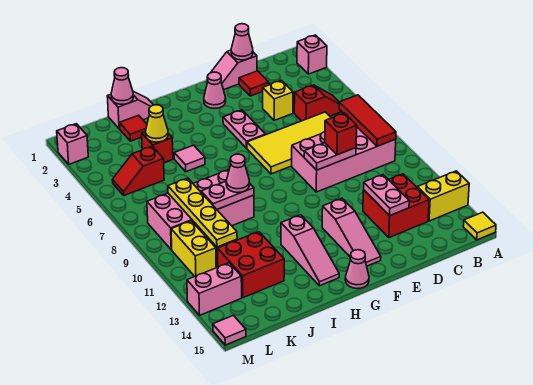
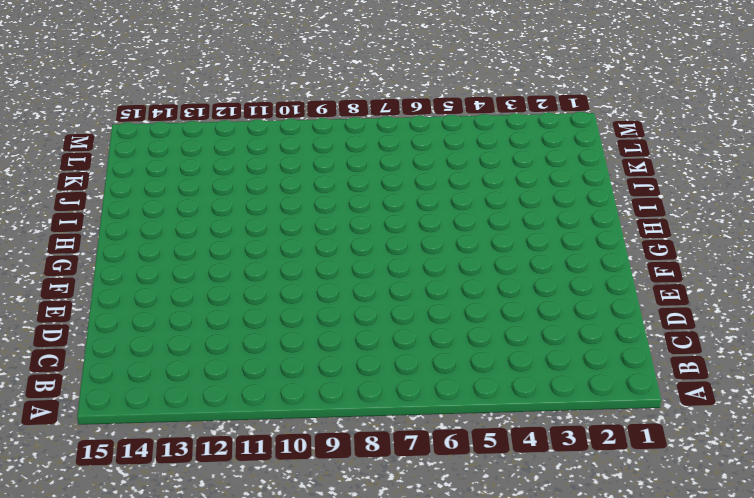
none -> pink brick A2 level 1
none -> yellow brick A13:B13 level 1
none -> yellow tile A15 level 1
none -> red slope B5:C5 level 1 top C

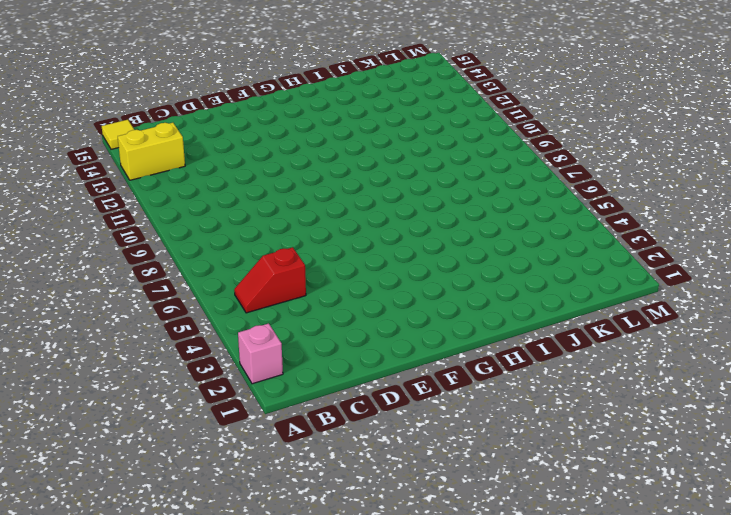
none -> pink brick B8:E9 level 1
none -> yellow tile C6:F7 level 1
none -> red brick C12:D13 level 1
none -> pink slope D1:E1 level 1 top D

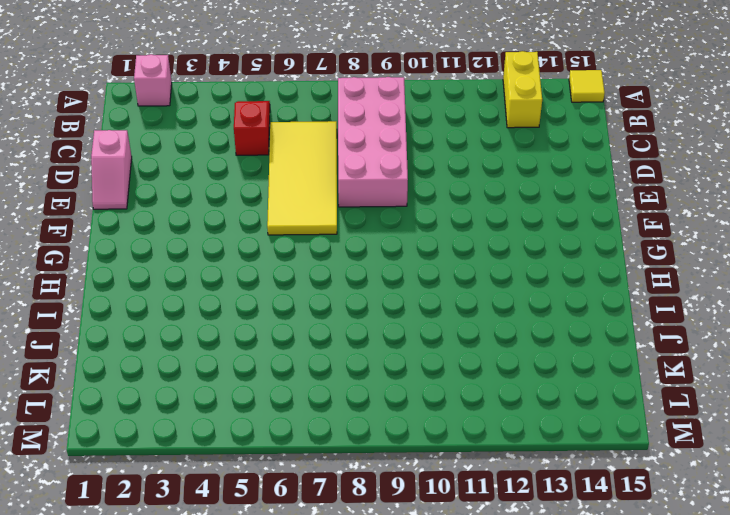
none -> red brick C12:D13 level 1
none -> red tile D2 level 1
none -> yellow brick D4 level 1
none -> pink cone F2 level 1

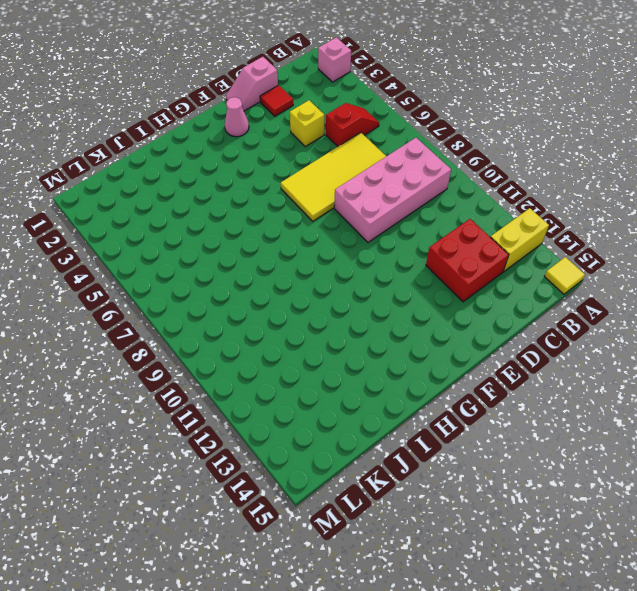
none -> pink plate F4:F5 level 1
none -> pink slope F12:F14 level 1 top 12
none -> pink cone G15 level 1
none -> pink slope H12:H14 level 1 top 12

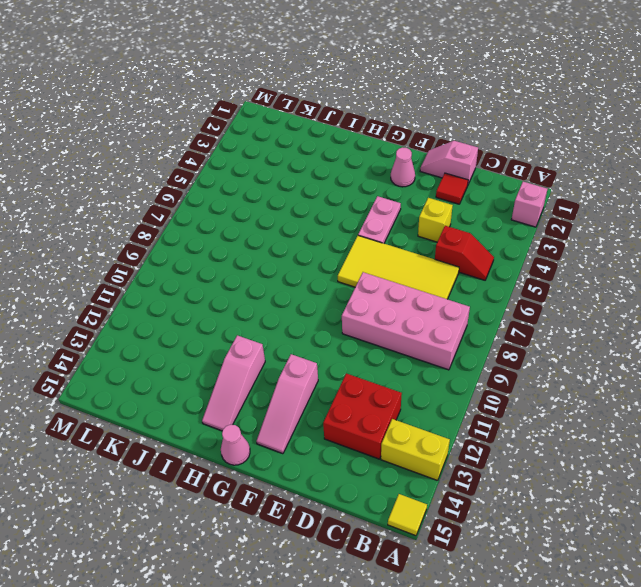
none -> pink slope I1:J1 level 1 top J
none -> pink tile I5 level 1
none -> pink brick I8:L9 level 1
none -> red tile J2 level 1

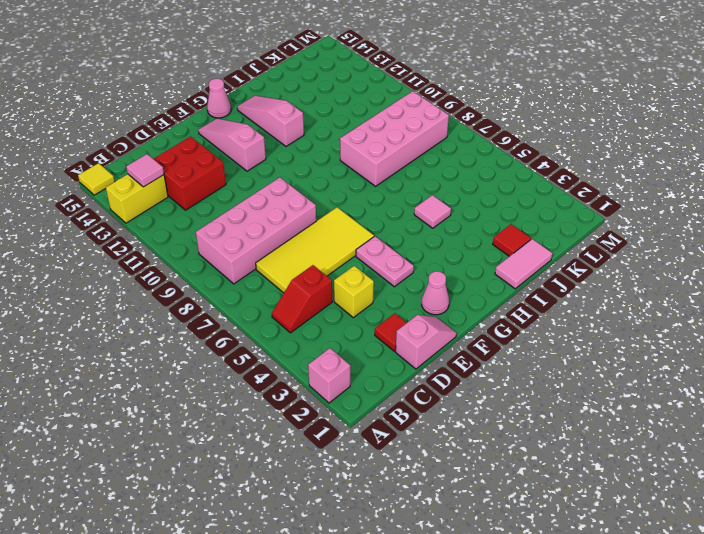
pink tile B13 level 2 -> pink tile M15 level 1
pink tile I1:J1 level 1 -> pink slope I1:J1 level 1 top J
none -> red brick J4 level 1
none -> red brick J12:K13 level 1
none -> red slope K5:L5 level 1 top K
none -> yellow brick L10:L11 level 1

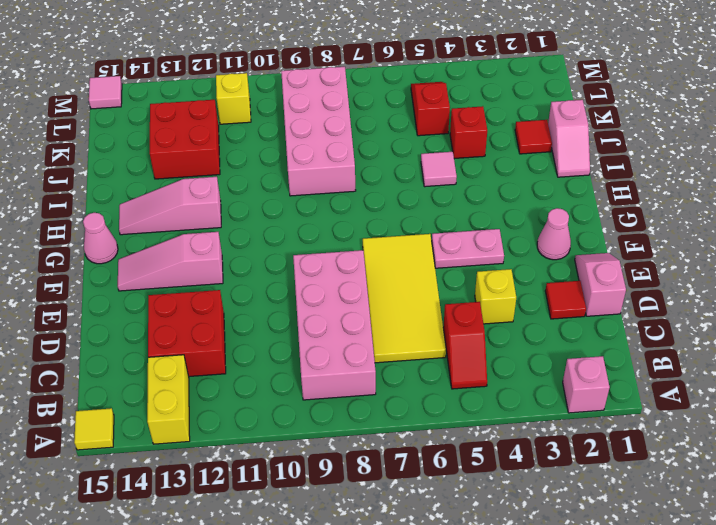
yellow brick L11 level 1 -> yellow brick L10:L11 level 1
none -> pink brick L13:M13 level 1
none -> pink brick M2 level 1
none -> red tile B7:B9 level 2
none -> pink cone D1 level 2

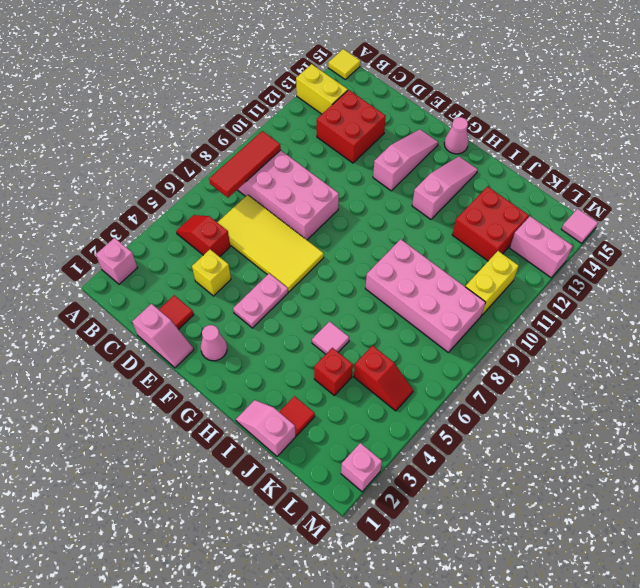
none -> pink cone D1 level 2
none -> pink plate D9:E9 level 2
none -> pink plate D12:D13 level 2
none -> pink plate I9:J9 level 2

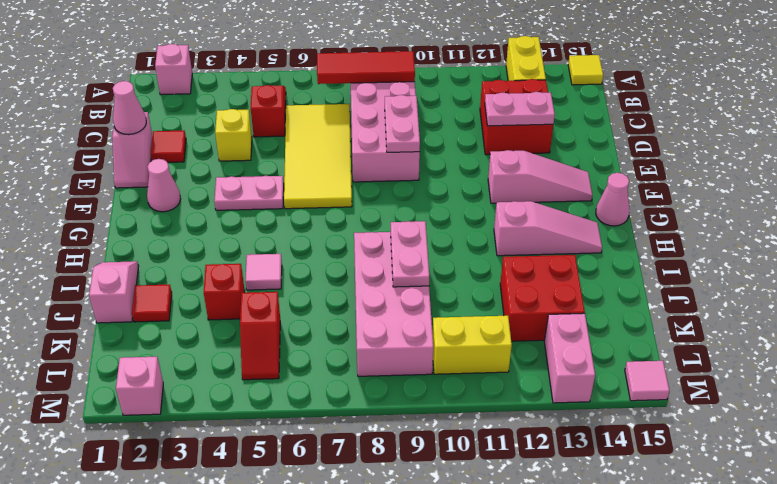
none -> pink cone J1 level 2
none -> yellow cone J4 level 2
none -> yellow plate K8:K11 level 2
none -> red brick D9 level 3

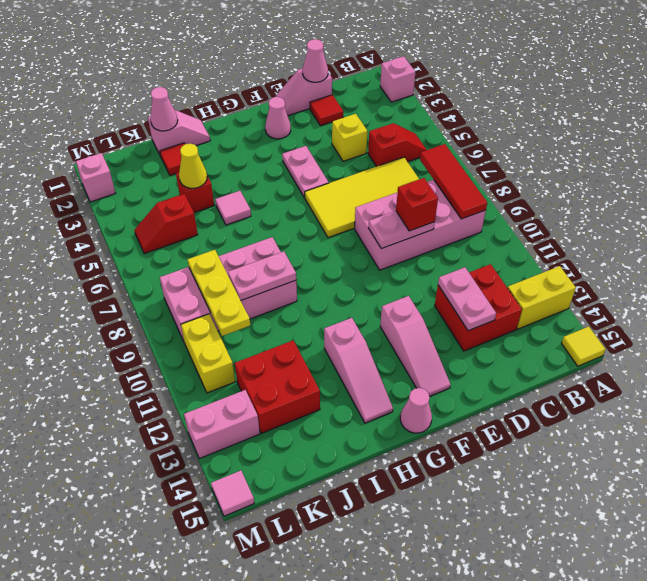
yellow plate K8:K10 level 2 -> yellow plate K8:K11 level 2
none -> pink cone I9 level 3

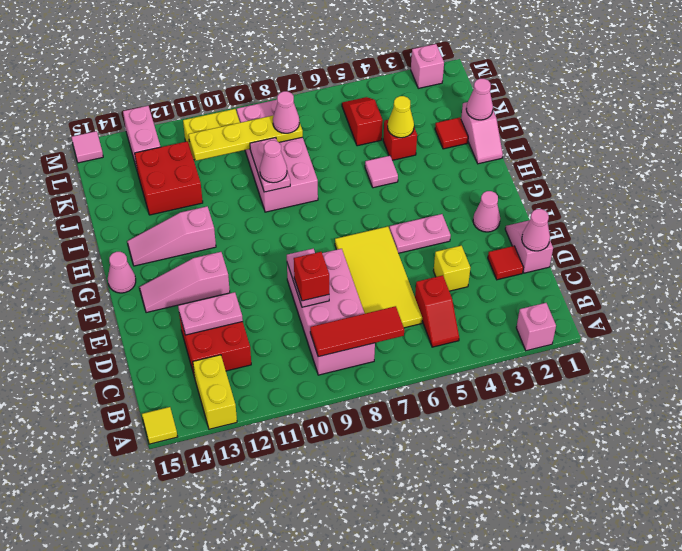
pink cone K8 level 3 -> none

